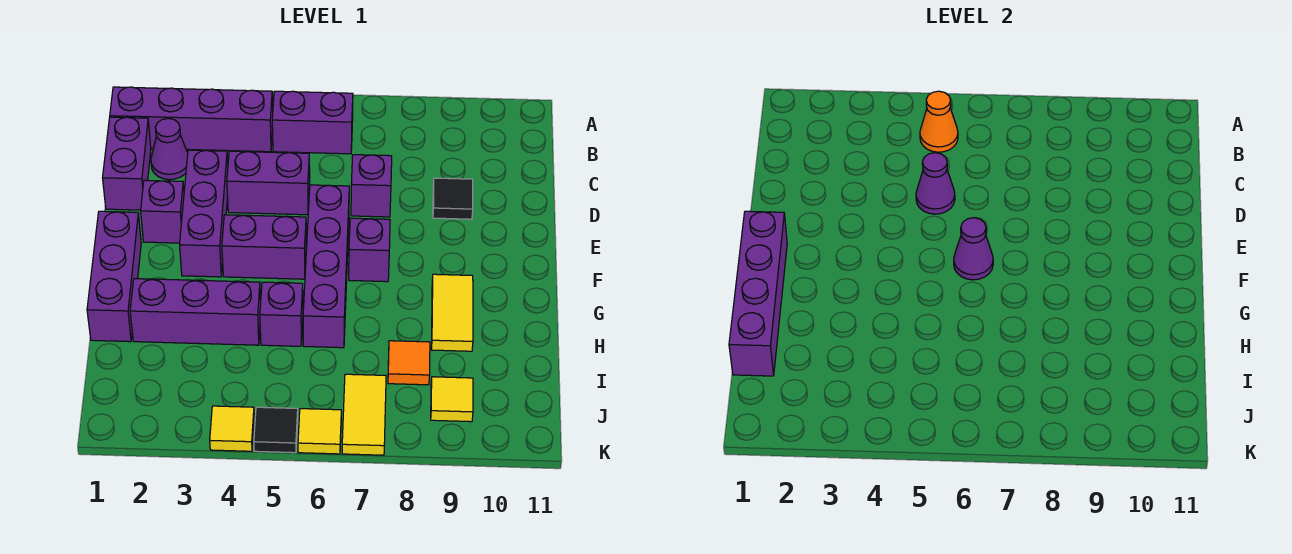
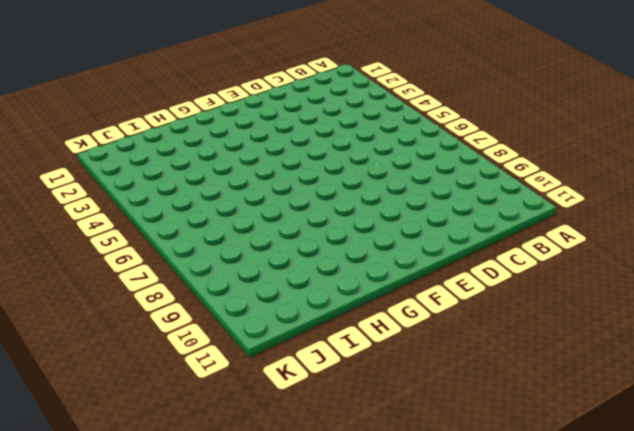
none -> purple brick B1:B4 level 1
none -> purple brick B5:B6 level 1
none -> purple brick C1:D1 level 1

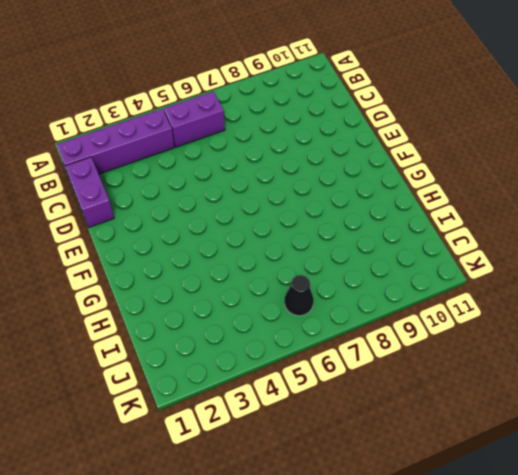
black cone J6 level 1 -> none
none -> purple cone C2 level 1
none -> purple brick D3:F3 level 1
none -> purple brick D4:D5 level 1

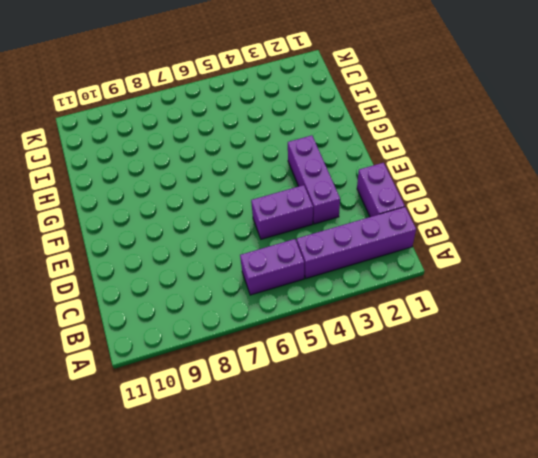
none -> purple cone C2 level 1
none -> purple brick D7 level 1
none -> black tile D9 level 1

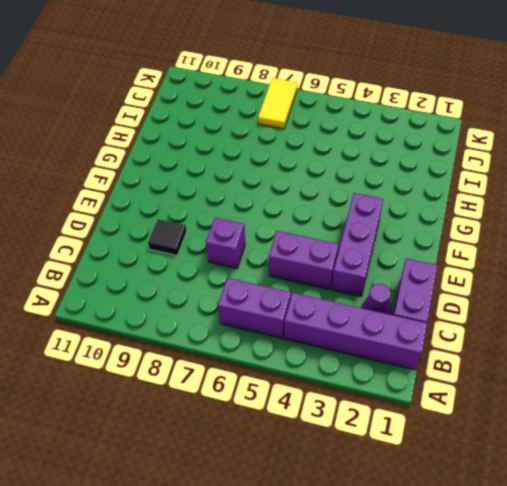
none -> purple brick E2 level 1
none -> purple brick E6:H6 level 1
none -> purple brick F1:H1 level 1

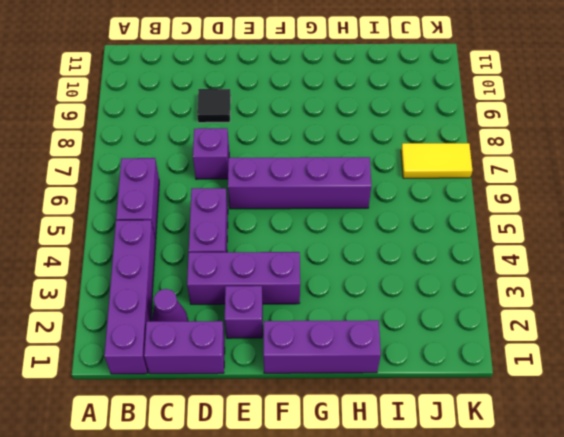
none -> purple brick F4:F5 level 1
none -> purple brick F7 level 1
none -> yellow tile G9:H9 level 1

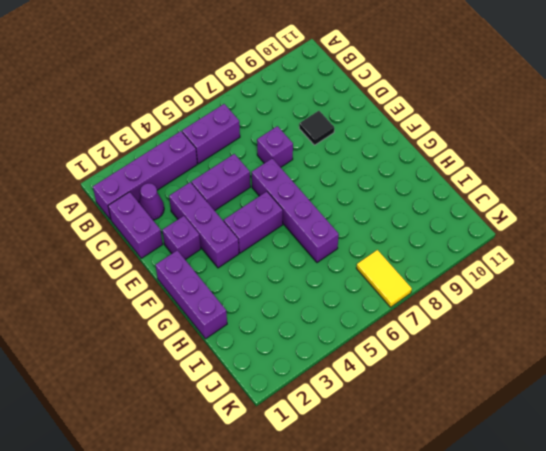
none -> purple brick F7 level 1
none -> yellow tile G9:H9 level 1
none -> purple brick H2:H4 level 1

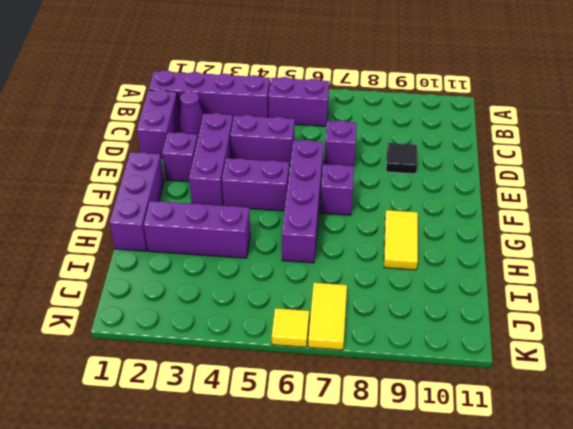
none -> purple brick H5 level 1
none -> orange tile I8 level 1
none -> yellow tile J9 level 1

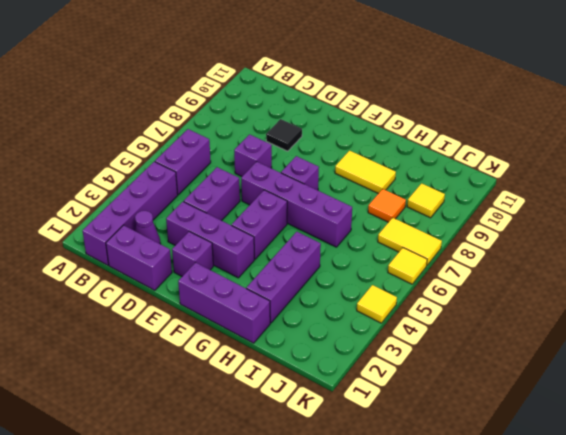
none -> purple brick H5 level 1
none -> black tile K5 level 1
none -> orange cone B5 level 2

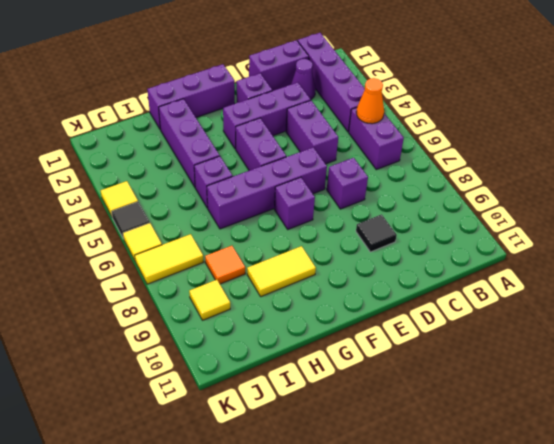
none -> purple cone D5 level 2
none -> purple brick F1:I1 level 2
none -> purple cone F6 level 2

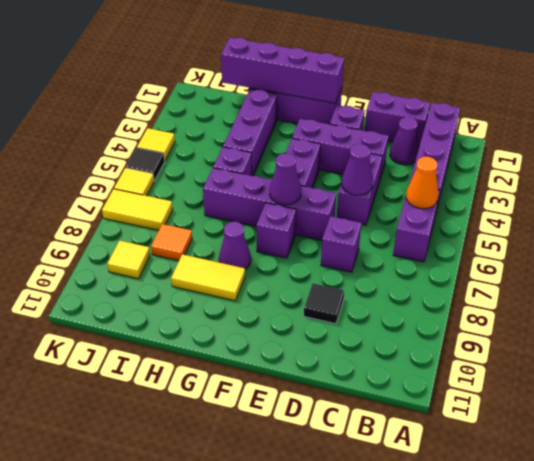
purple cone G8 level 1 -> none

